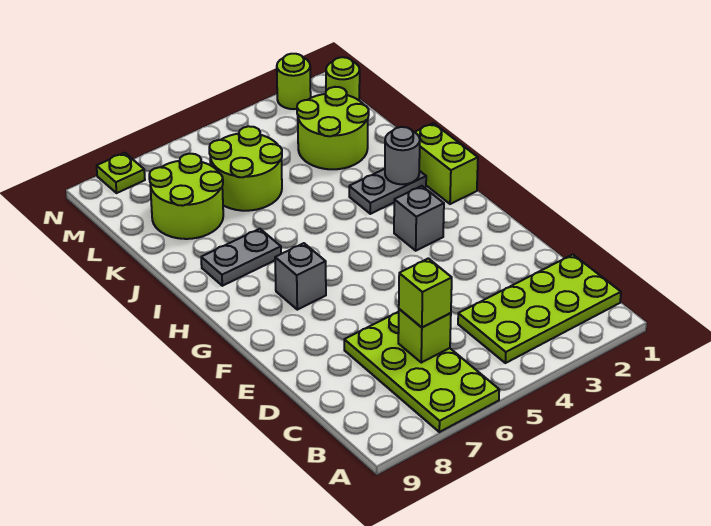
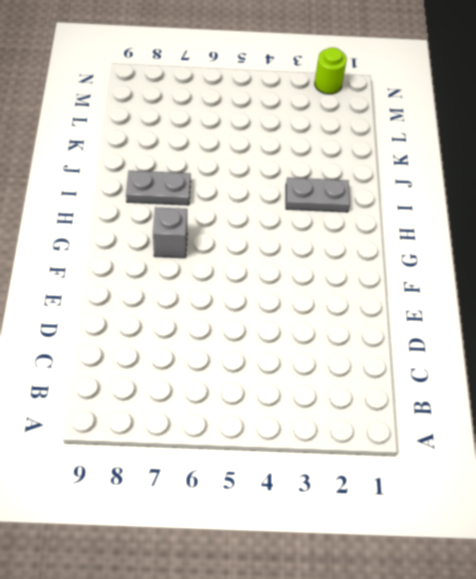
none -> lime plate A6:D7 level 1
none -> lime plate B1:C4 level 1
none -> grey brick G3 level 1

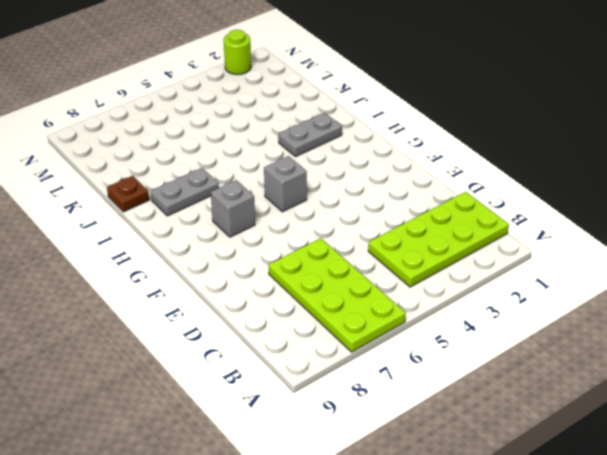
grey brick G5 level 1 -> grey brick G3 level 1
brown plate J9 level 1 -> none
none -> lime brick H1:I1 level 1
none -> lime round brick K2:L3 level 1
none -> lime round brick K5:L6 level 1

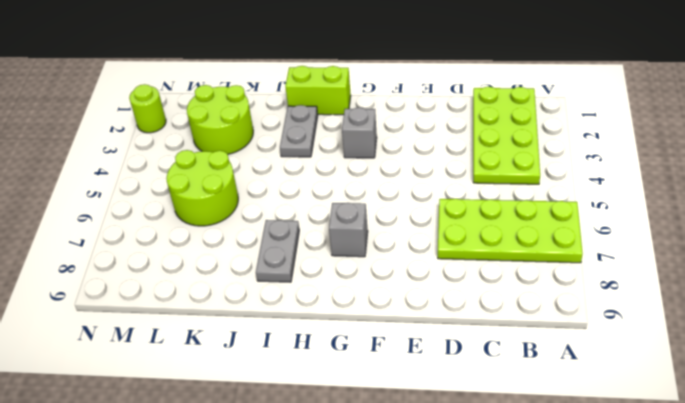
none -> lime round brick K7:L8 level 1
none -> lime round brick M1 level 1
none -> lime plate N8 level 1

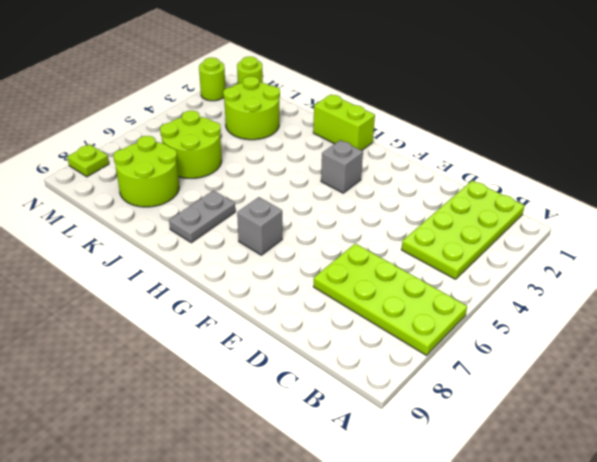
none -> grey plate I2:I3 level 1
none -> lime brick C6 level 2
none -> grey round brick I2 level 2

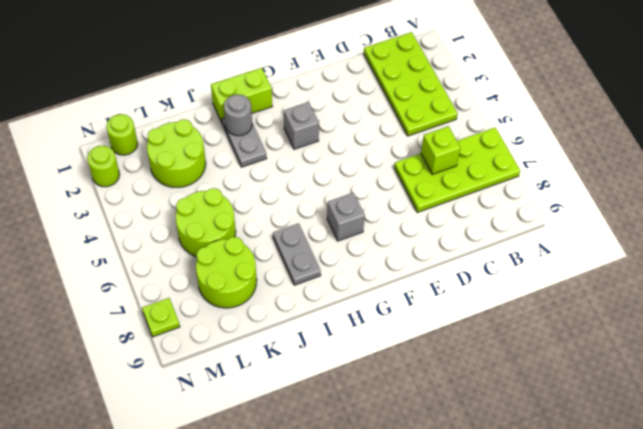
none -> lime brick C6 level 3

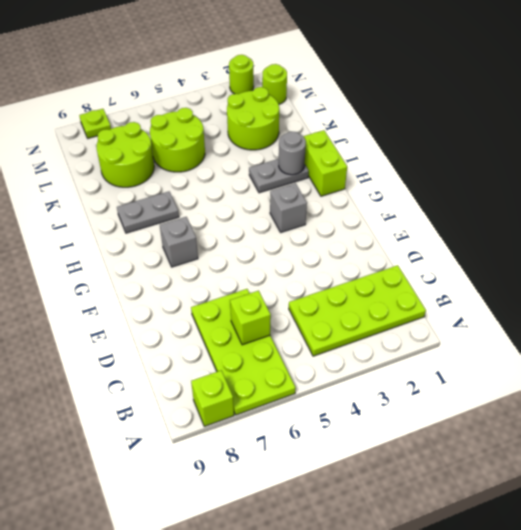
lime brick A8 level 1 -> lime brick C6 level 3

